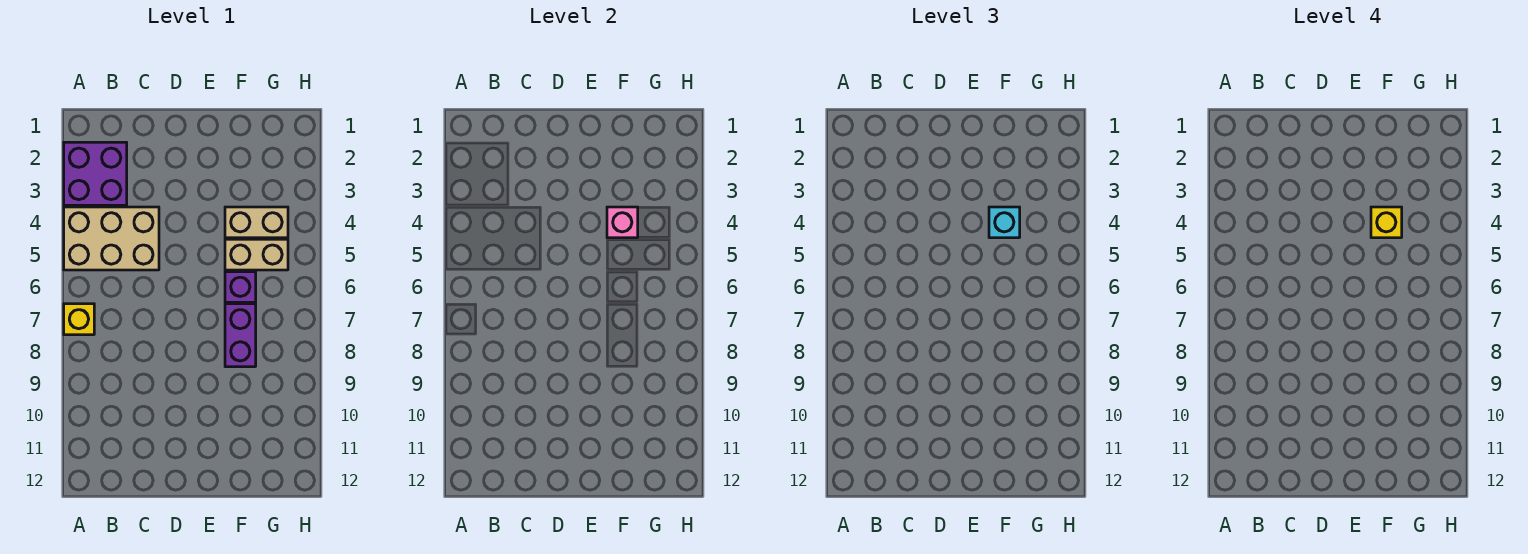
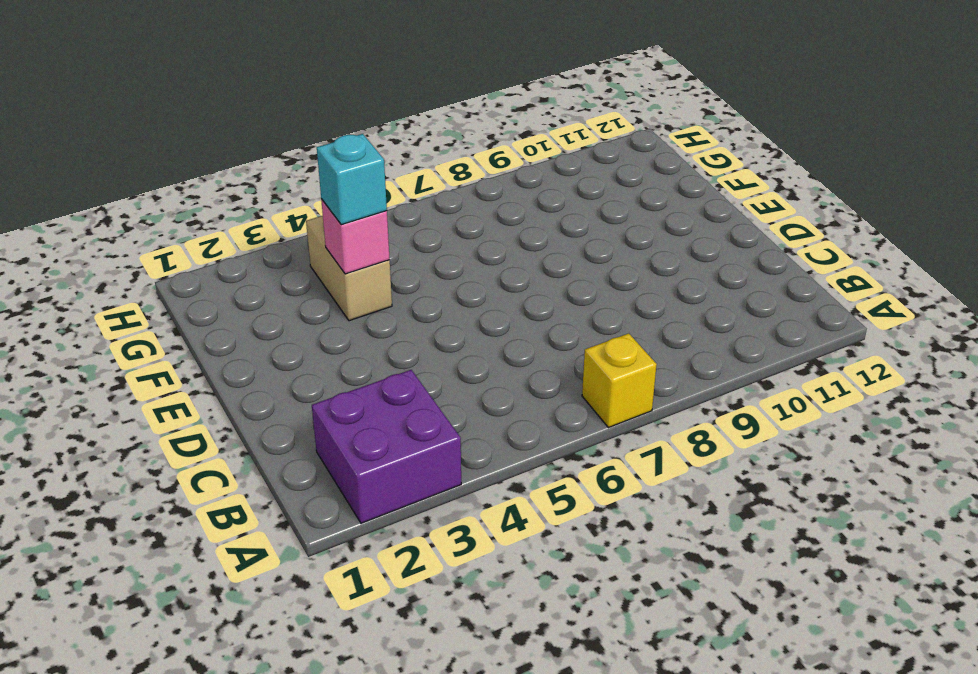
none -> tan brick A4:C5 level 1
none -> tan brick F5:G5 level 1

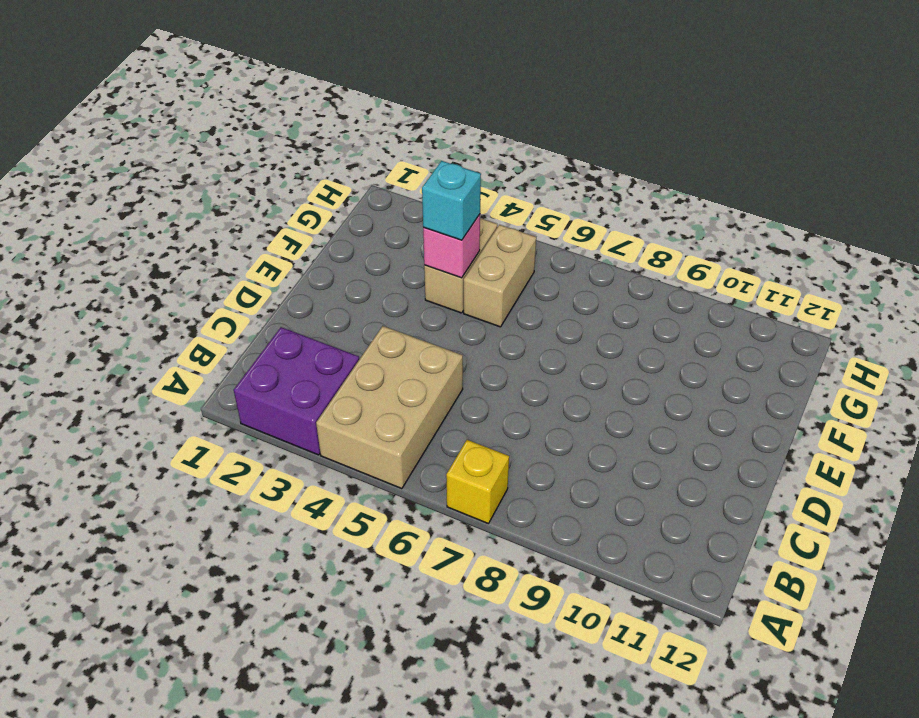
none -> purple brick F6 level 1
none -> purple brick F7:F8 level 1

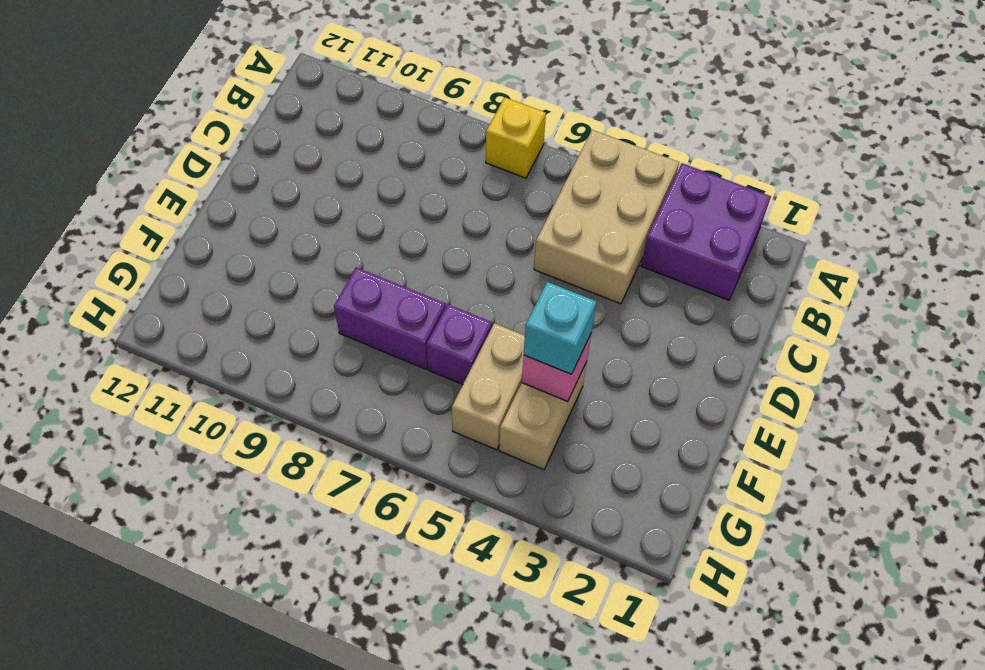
none -> yellow brick F4 level 4

